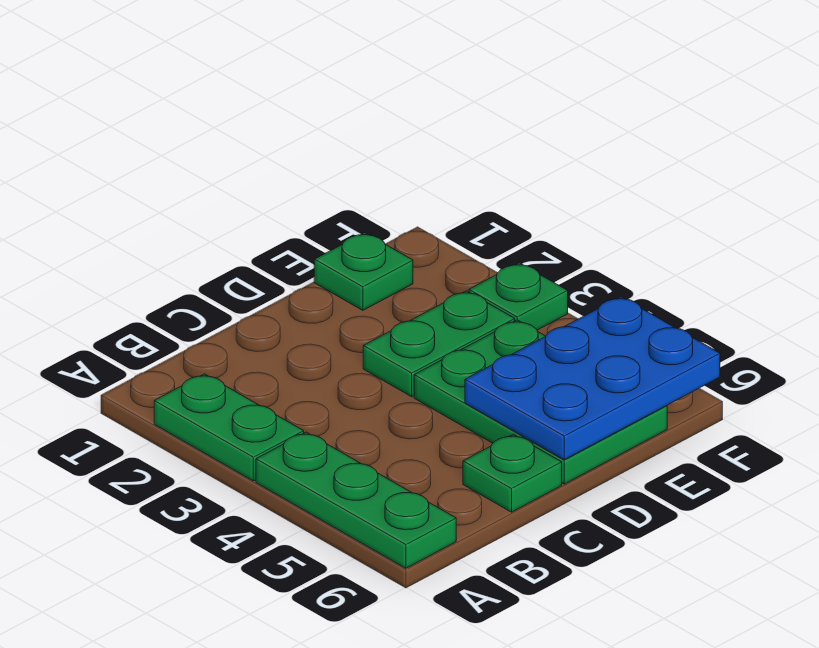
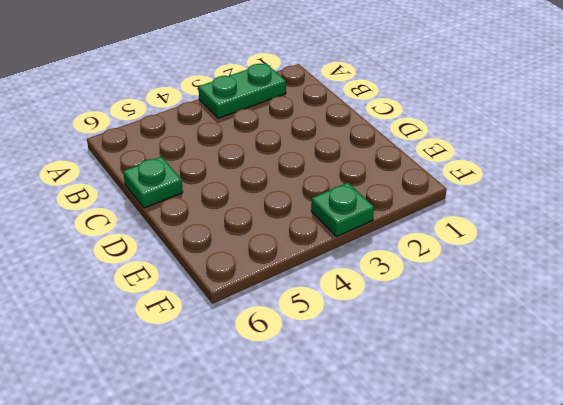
none -> green plate A4:A6 level 1
none -> green plate D3:E3 level 1

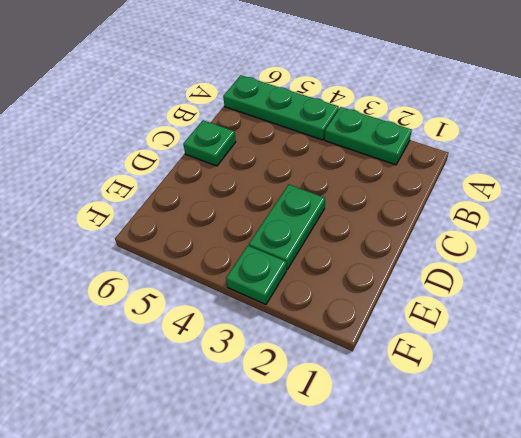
none -> green plate D4:E6 level 1
none -> green plate E1 level 1

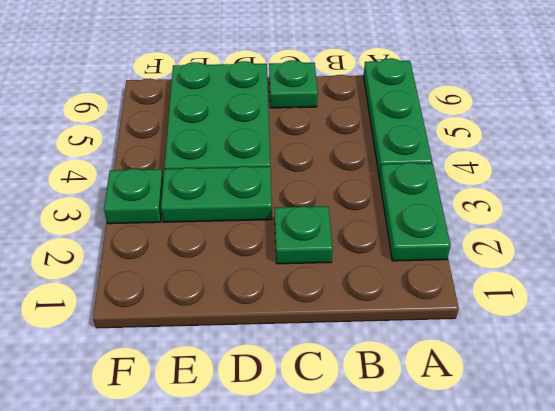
green plate C2 level 1 -> green plate E1 level 1
none -> blue plate D5:F6 level 2

